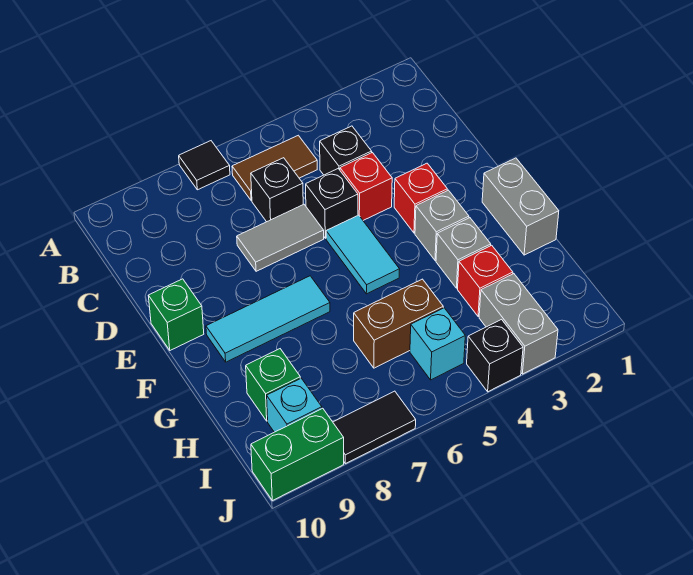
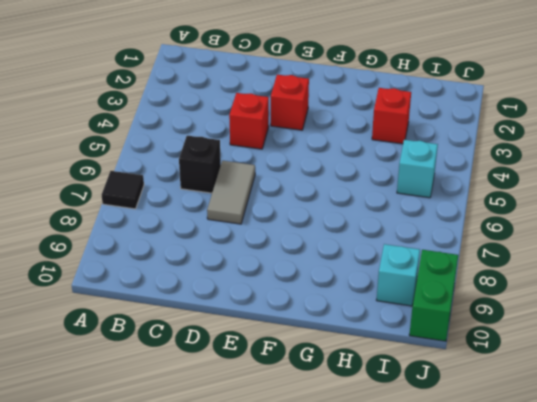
none -> brown tile B5:B6 level 1
none -> black brick C4 level 1
none -> black brick D5 level 1

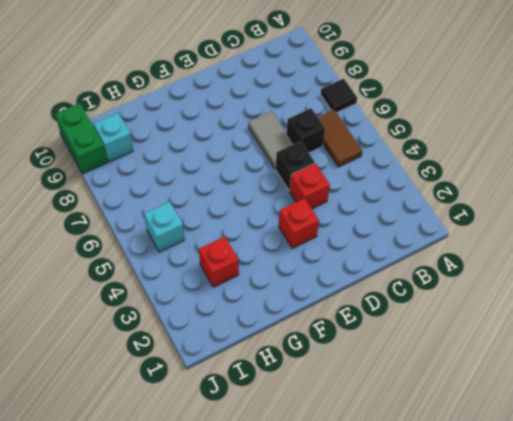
none -> black brick C4 level 1
none -> cyan tile E5:F5 level 1
none -> green brick E10 level 1

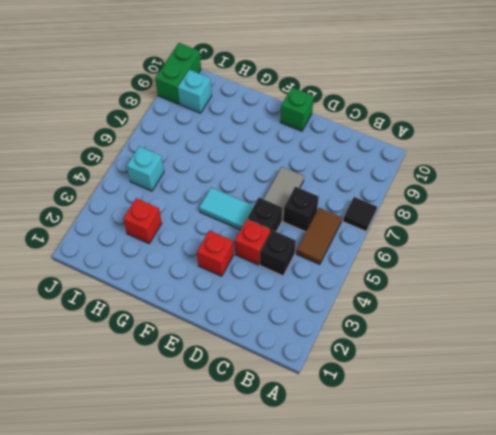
none -> grey brick F1:G1 level 1
none -> grey brick F3 level 1
none -> cyan tile F7:F9 level 1

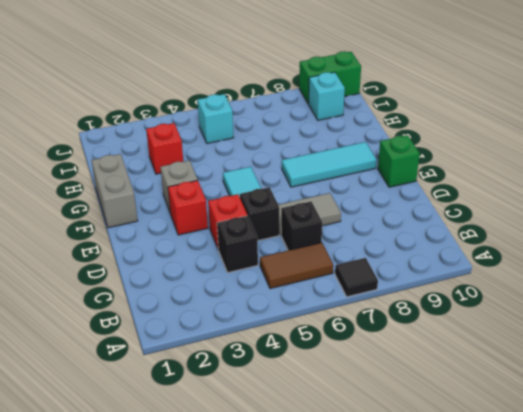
none -> grey brick G3 level 1
none -> brown brick H5:H6 level 1
none -> green brick H9 level 1

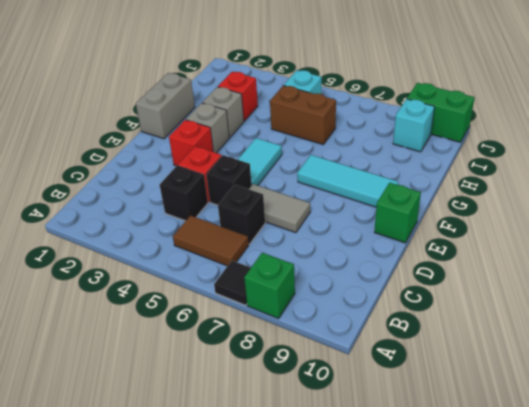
green brick A8 level 1 -> green brick H9 level 1
none -> grey brick I3:J3 level 1
none -> black brick J4 level 1
none -> black tile J7:J8 level 1

